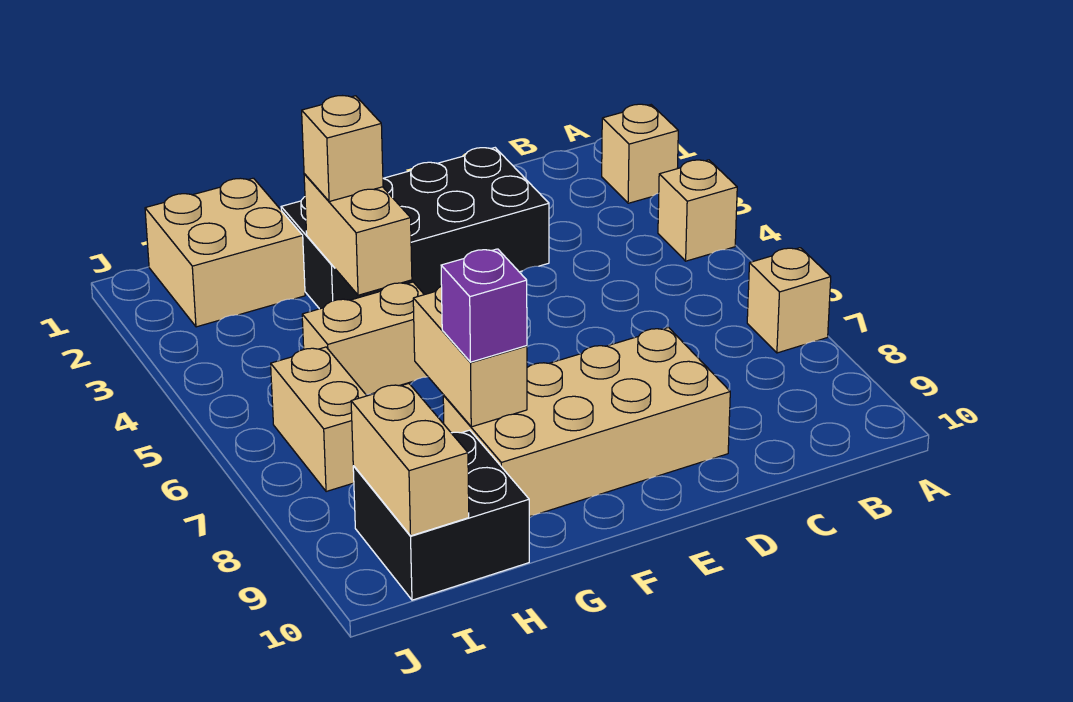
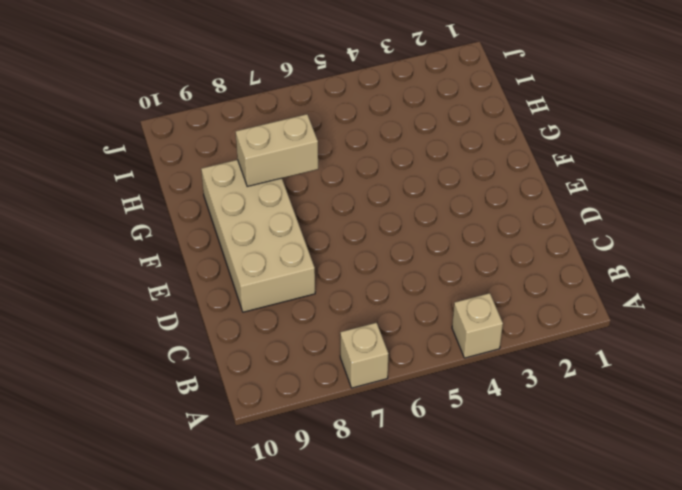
none -> tan brick A2 level 1
none -> black brick D2:G3 level 1
none -> tan brick G5:H5 level 1

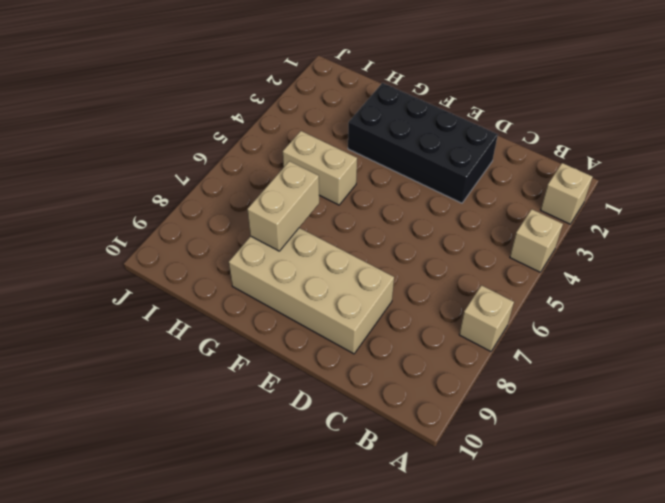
none -> tan brick H1:I2 level 1
none -> black brick H9:I10 level 1
none -> tan brick I6:I7 level 1

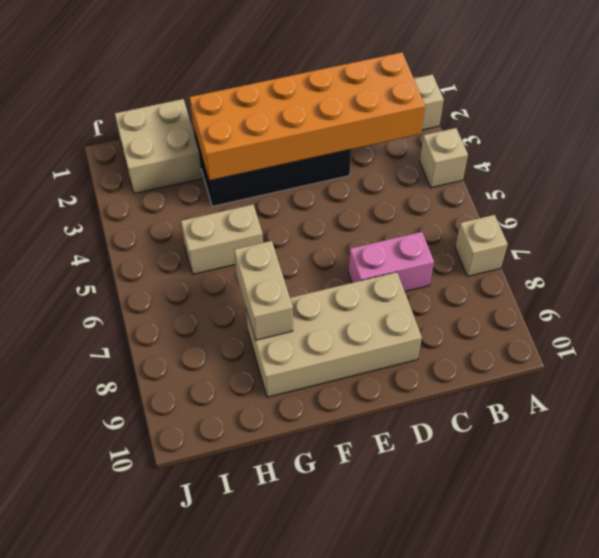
orange brick B2:G3 level 2 -> tan brick G3:G4 level 2
pink brick C7:D7 level 1 -> none
none -> black brick H9:I10 level 1
none -> tan brick I6:I7 level 1
none -> tan brick I9:I10 level 2

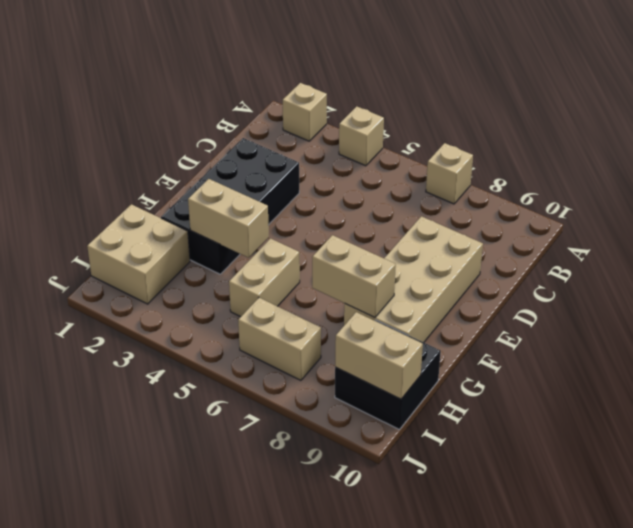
none -> tan brick G3 level 3
none -> purple brick G8 level 3

